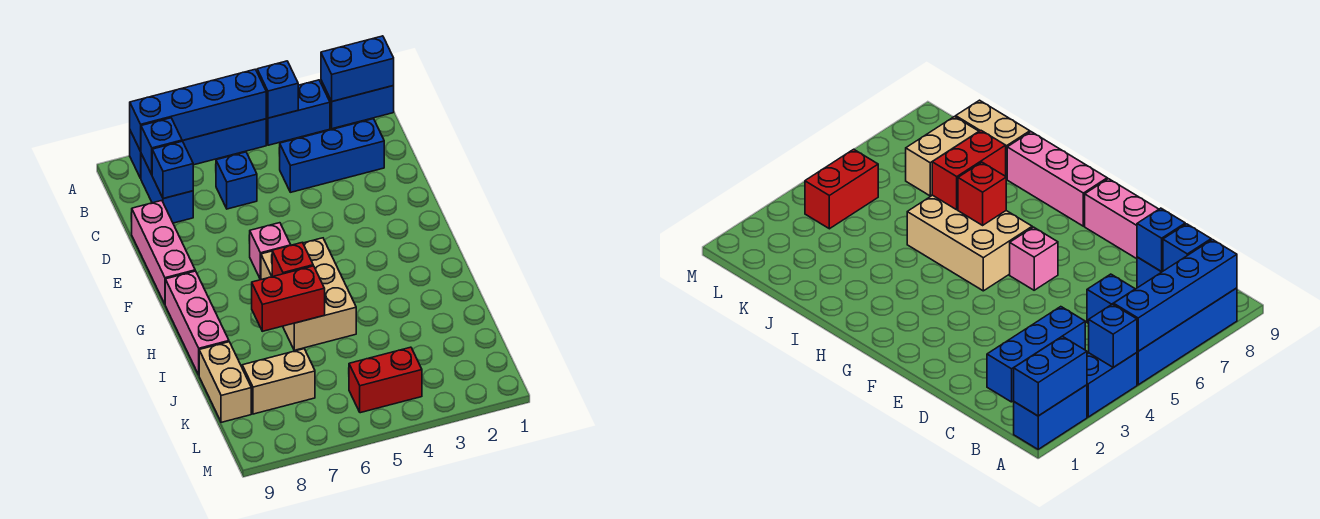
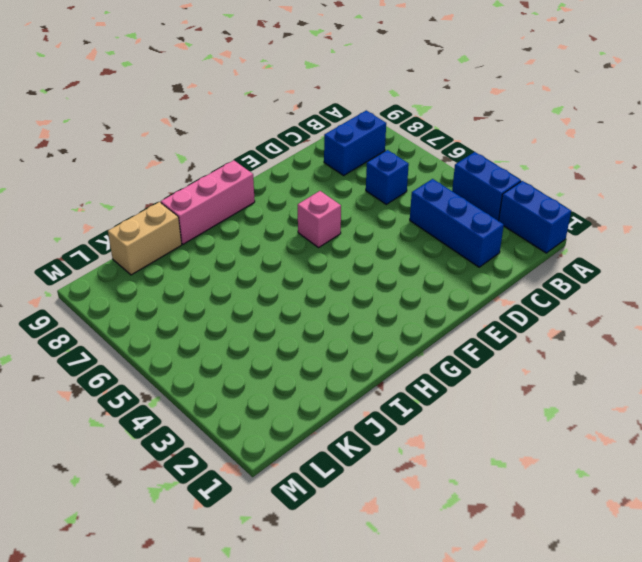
none -> blue brick A5:A8 level 1
none -> pink brick D9:F9 level 1
none -> tan brick G5:I6 level 1

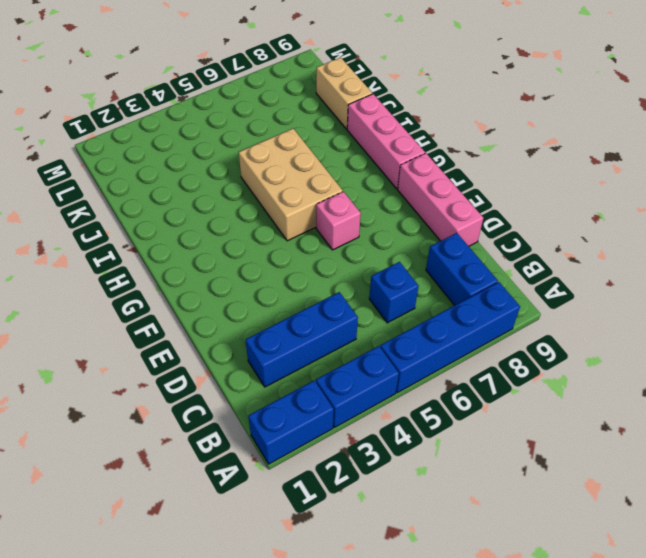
none -> tan brick K7:K8 level 1
none -> red brick L4:L5 level 1
none -> blue brick A1:A2 level 2

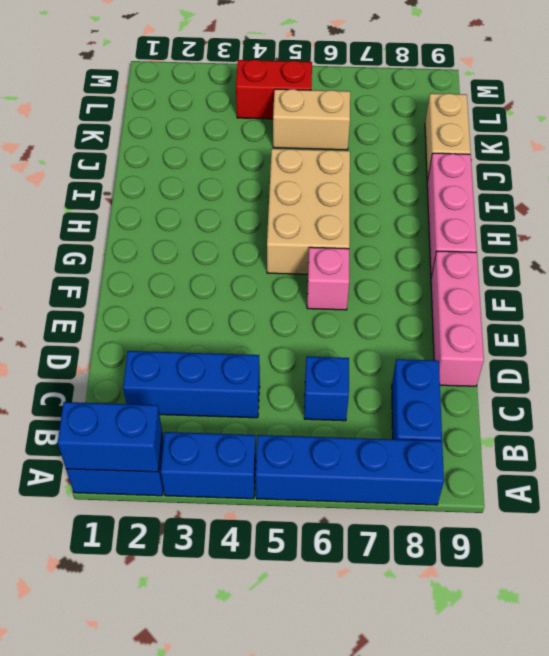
tan brick K5:K6 level 1 -> tan brick K7:K8 level 1
none -> blue brick A4 level 2
none -> blue brick A5:A8 level 2
none -> blue brick B8 level 2

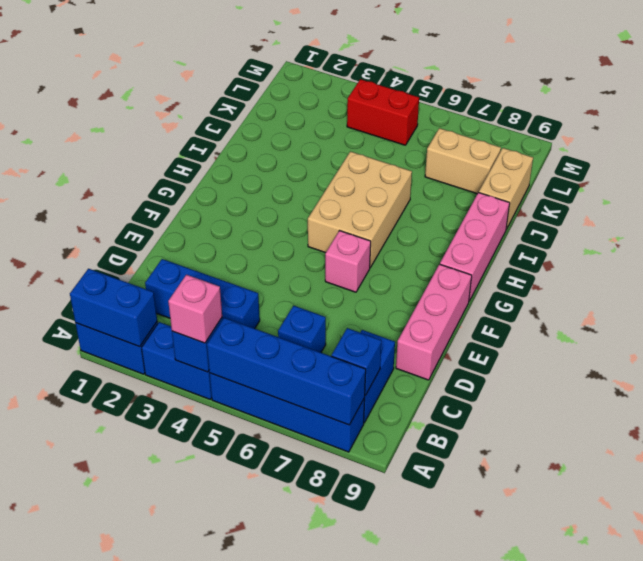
pink brick A4 level 3 -> none
none -> blue brick C8 level 2
none -> red brick H6 level 2
none -> red brick I6:I7 level 2

